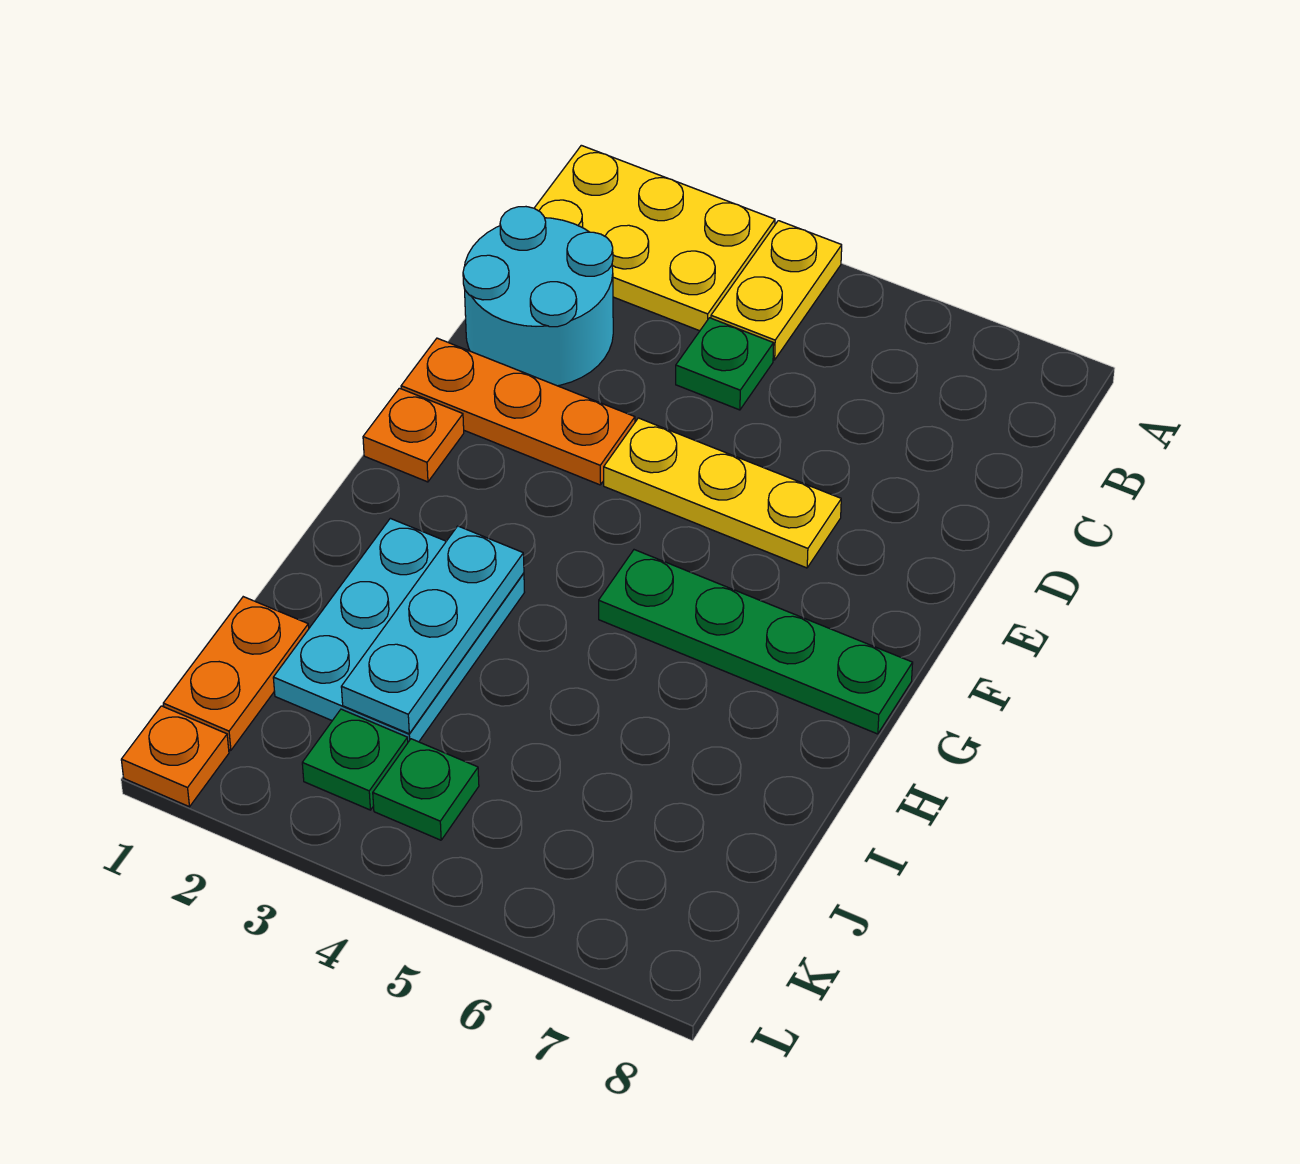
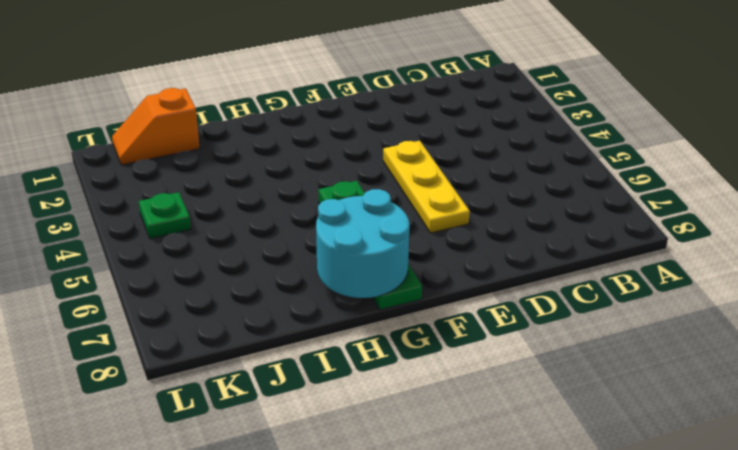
cyan round brick G7:H8 level 2 -> cyan round brick C1:D2 level 1
orange slope J1:K1 level 1 top J -> orange plate J1:K1 level 1
none -> yellow plate A1:B3 level 1
none -> yellow plate A4:B4 level 1
none -> green plate C4 level 1

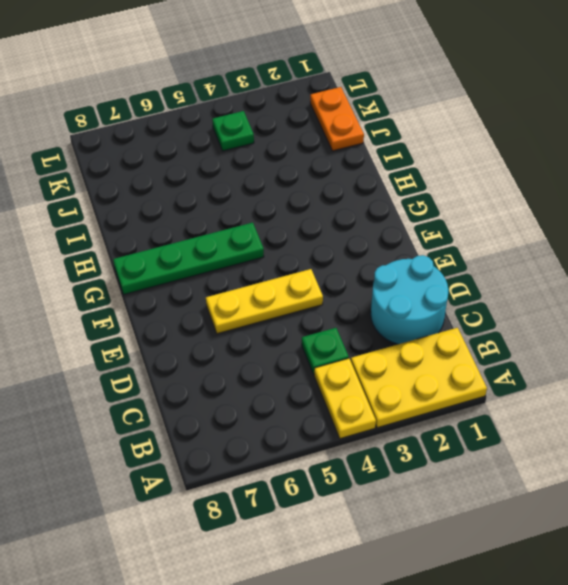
none -> orange plate E1:E3 level 1
none -> orange plate F1 level 1
none -> cyan plate H2:J3 level 1

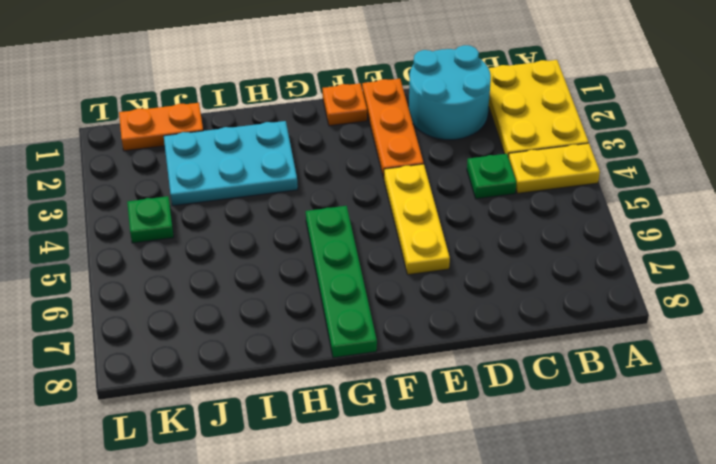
none -> green plate K3 level 1
none -> orange plate L1 level 1
none -> cyan plate H3:J3 level 2

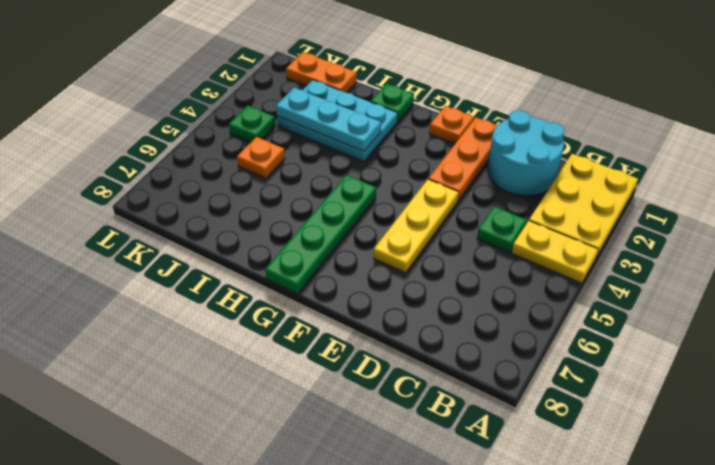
green plate H1 level 1 -> green plate K3 level 1
orange plate J5 level 1 -> orange plate L1 level 1

